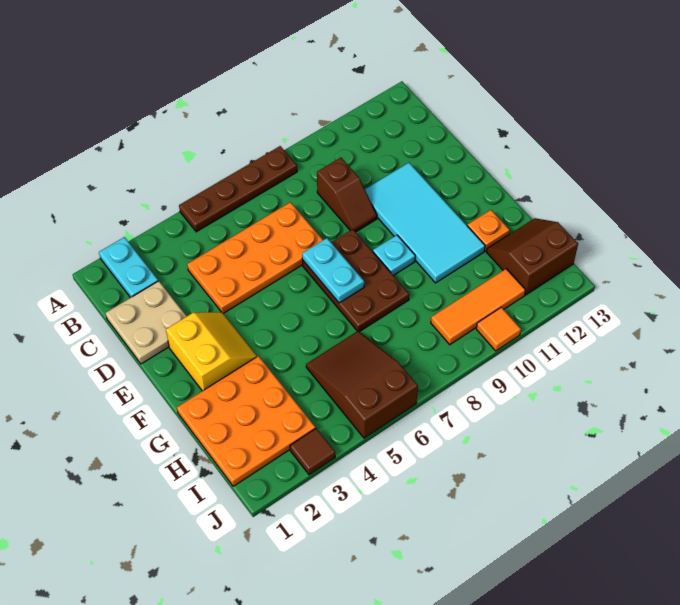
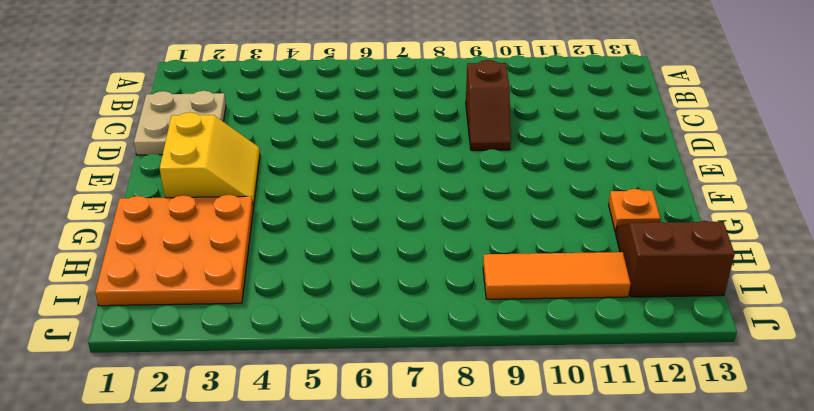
none -> cyan plate A2:B2 level 1
none -> brown plate A5:A8 level 1
none -> orange plate C4:D7 level 1

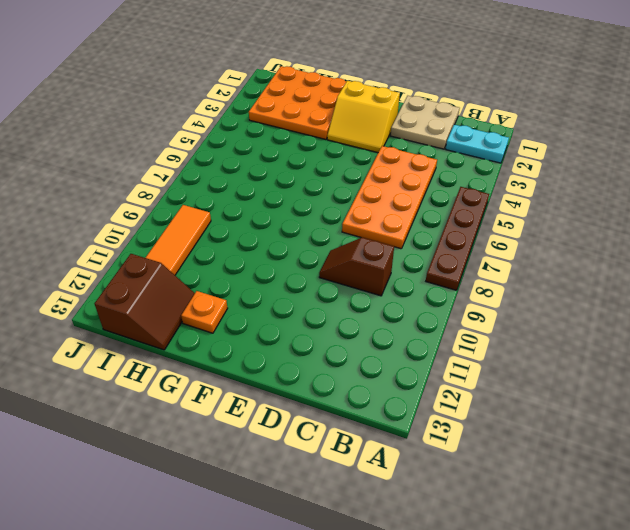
none -> cyan tile D10:G11 level 1
none -> brown plate E7:G8 level 1
none -> cyan plate F9 level 1

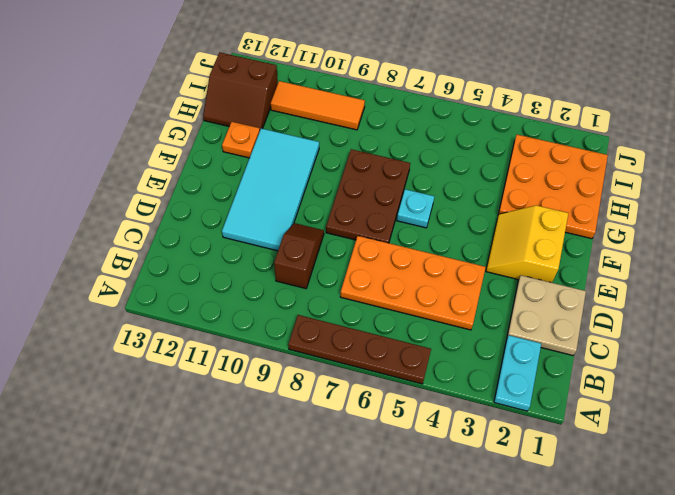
cyan plate F6 level 1 -> cyan plate F9 level 1
none -> brown slope H5:J6 level 1 top J
none -> brown tile J3 level 1
none -> orange tile J10 level 1

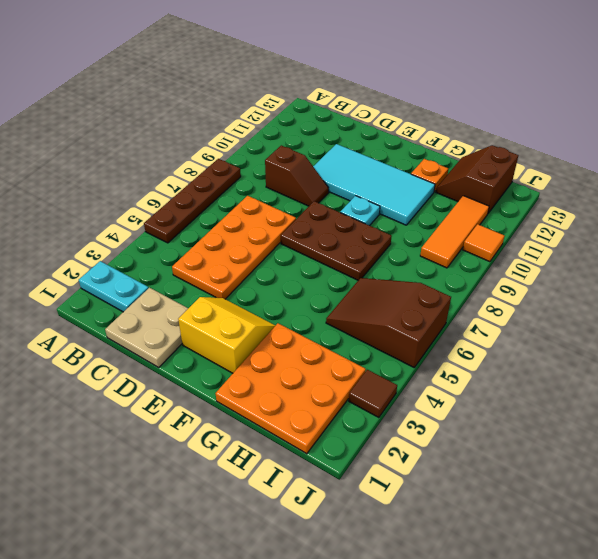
none -> cyan plate E7:F7 level 2

